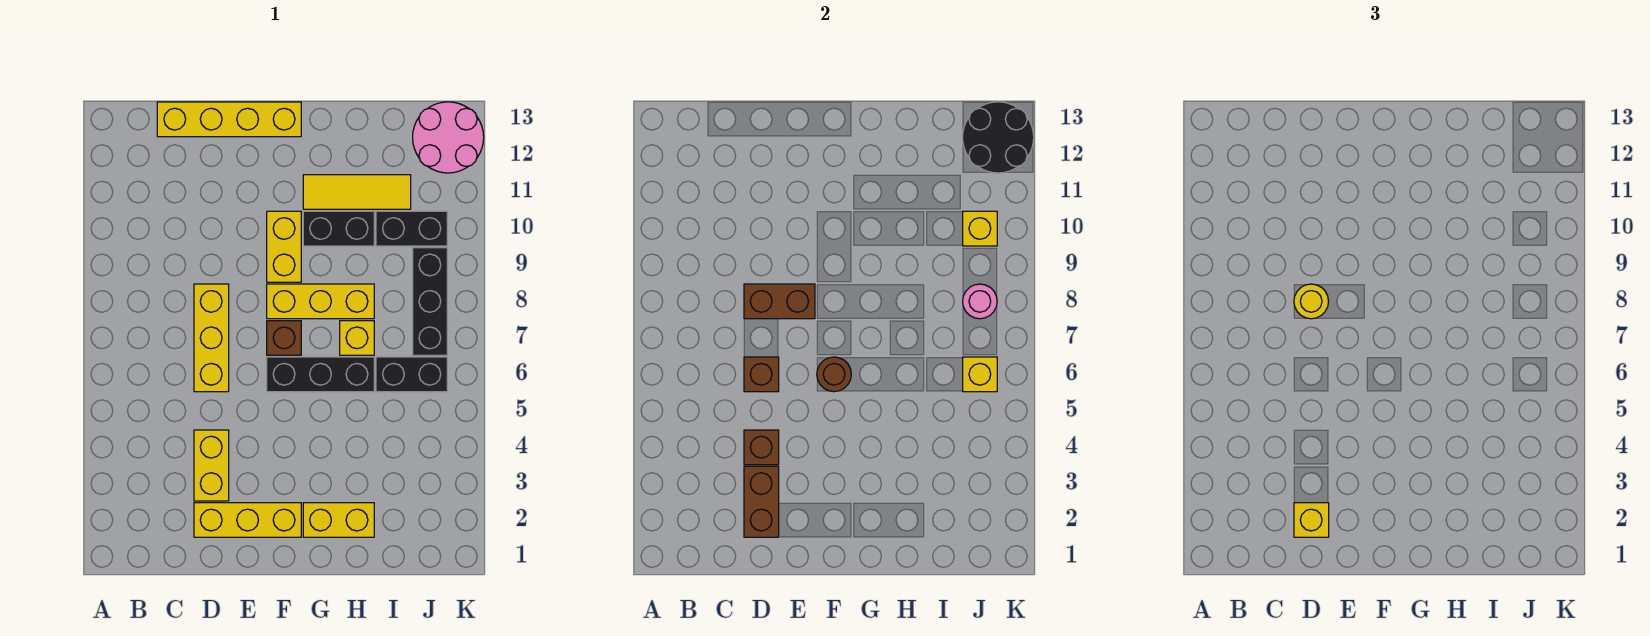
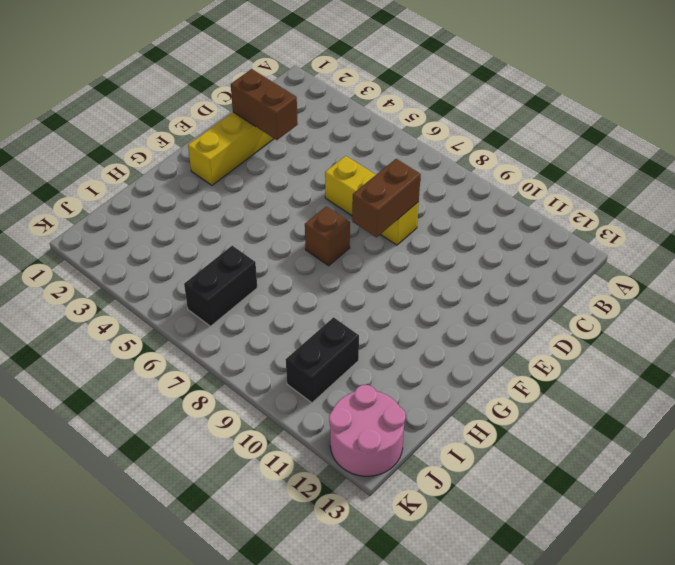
none -> yellow brick C13:F13 level 1
none -> yellow brick D3:D4 level 1
none -> black brick F6:H6 level 1

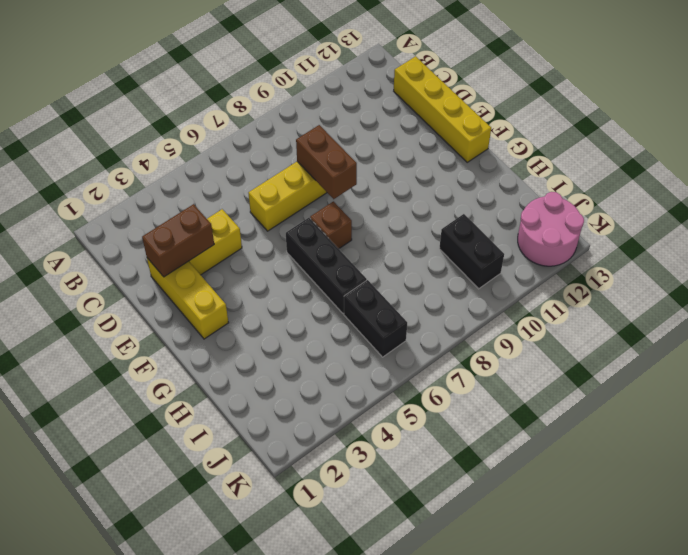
none -> yellow brick F8:H8 level 1
none -> yellow brick F9:F10 level 1
none -> yellow brick G2:H2 level 1

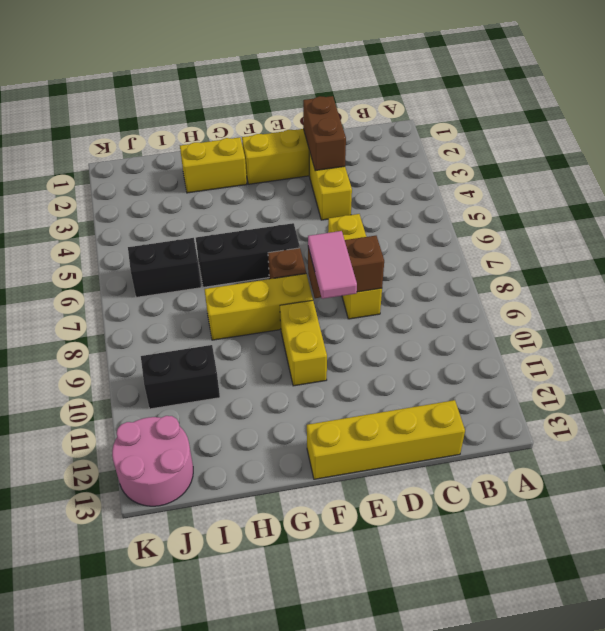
pink tile E8:E9 level 3 -> none
none -> black brick G10:H10 level 1
none -> yellow tile G11:I11 level 1
none -> yellow brick H7 level 1

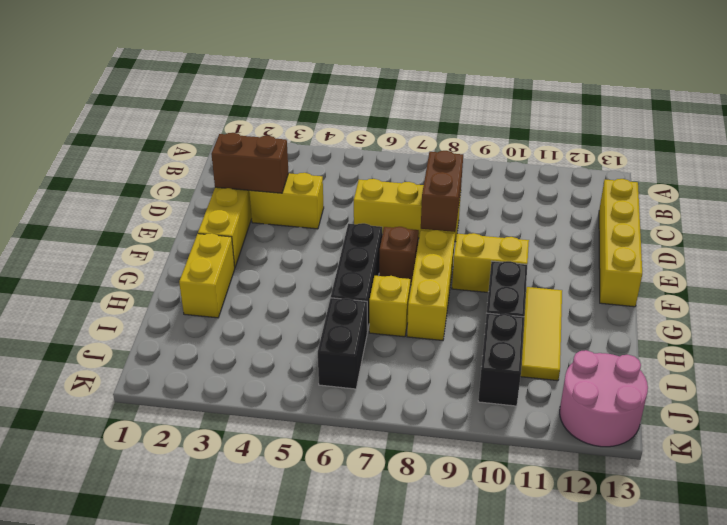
none -> black brick J7:J9 level 1
none -> brown brick D4 level 2
none -> brown brick D6 level 2

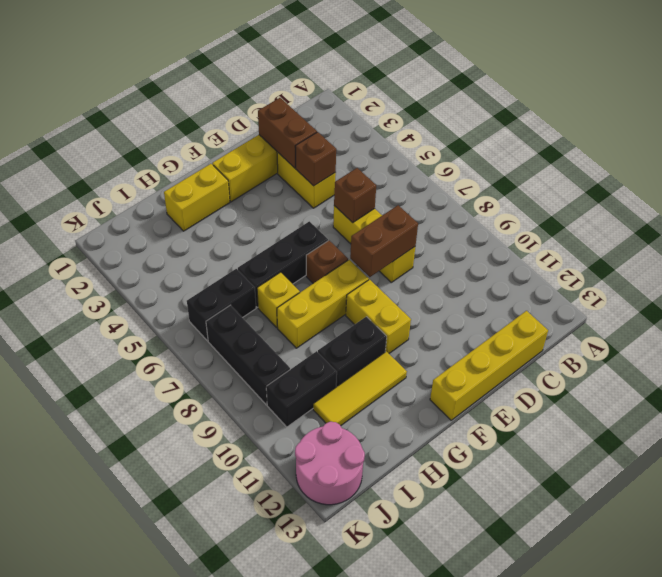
none -> brown round brick F6 level 2
none -> yellow brick J6 level 2
none -> pink round brick J8 level 2

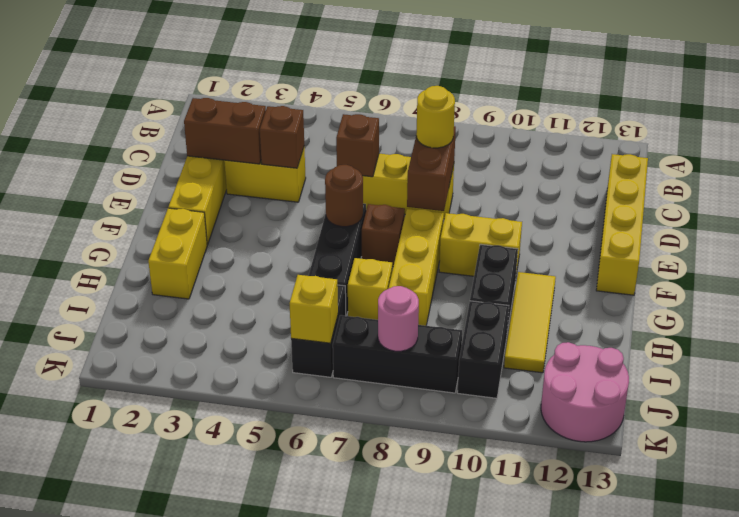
none -> yellow brick J10 level 2
none -> black round brick J12:K13 level 2
none -> yellow brick D2 level 3

